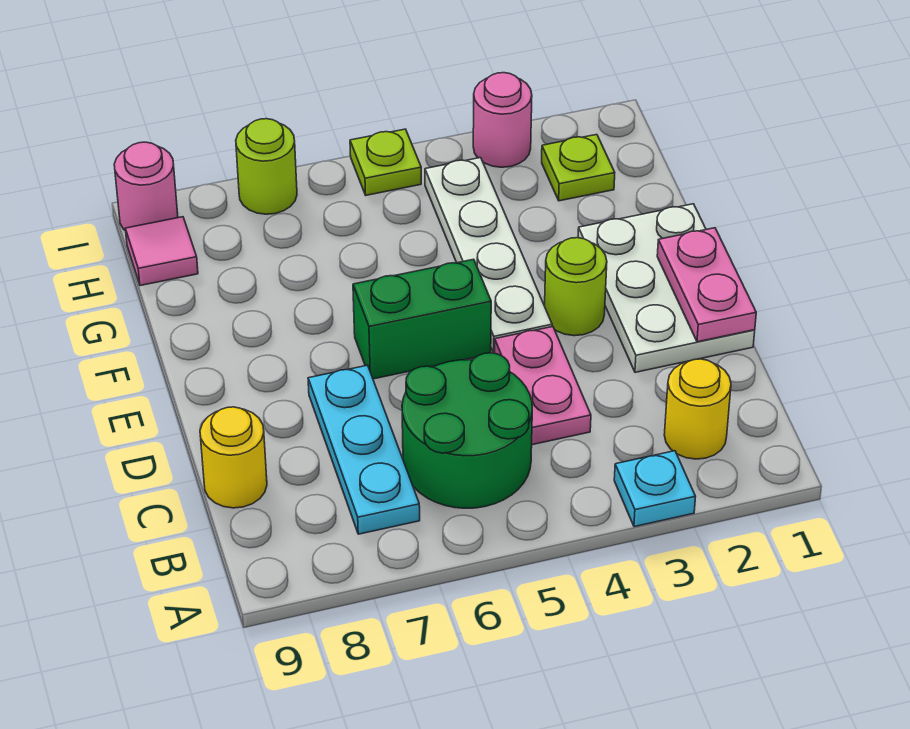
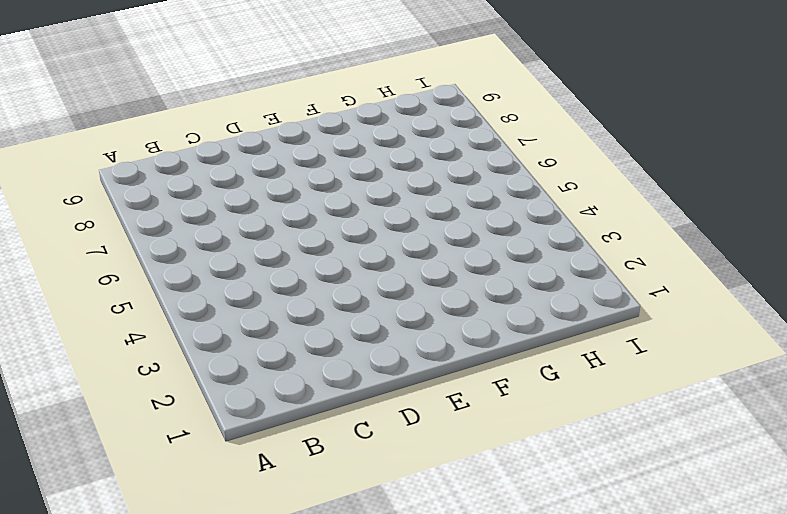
none -> cyan plate A3 level 1
none -> yellow round brick B2 level 1
none -> green round brick B5:C6 level 1

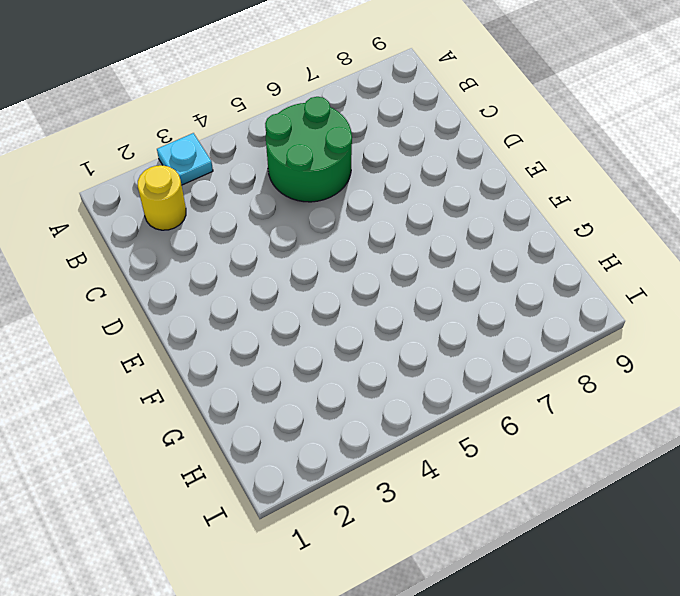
none -> cyan plate B7:D7 level 1
none -> pink plate C4:D4 level 1
none -> yellow round brick C9 level 1

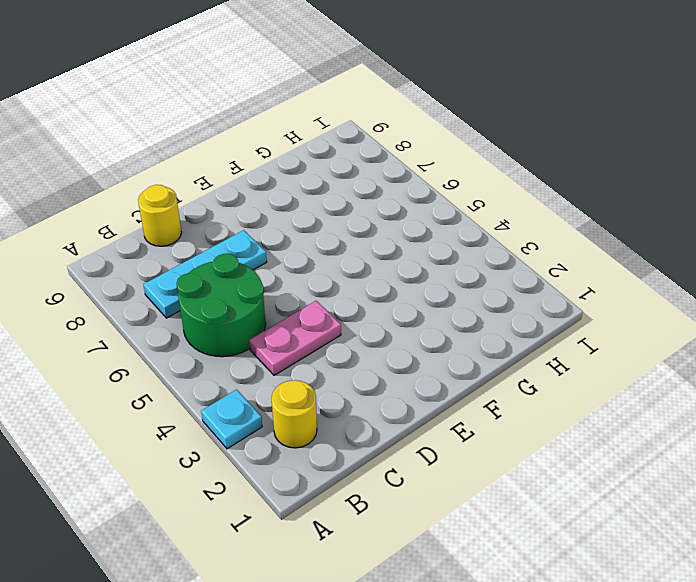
none -> white plate D1:F2 level 1
none -> lime round brick E3 level 1
none -> white plate E4:H4 level 1

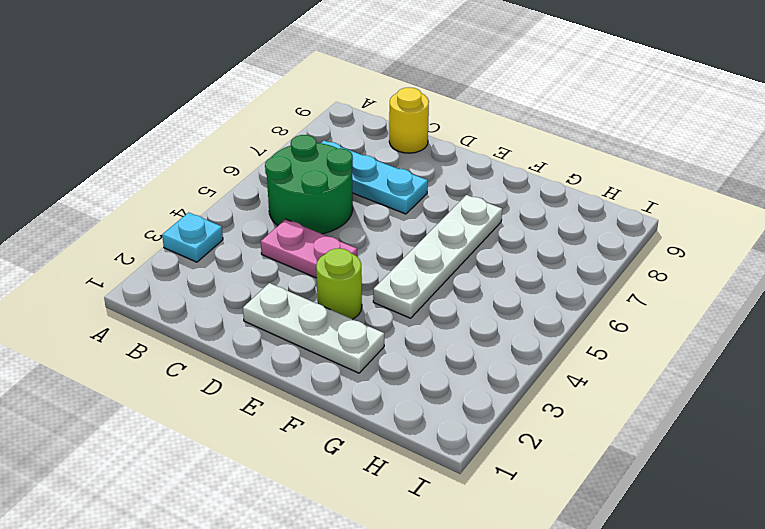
white plate D2:F2 level 1 -> white plate D1:F2 level 1
white plate F4:F7 level 1 -> white plate E4:H4 level 1
none -> yellow round brick B2 level 1
none -> green brick E5:E6 level 1
none -> lime plate H2 level 1

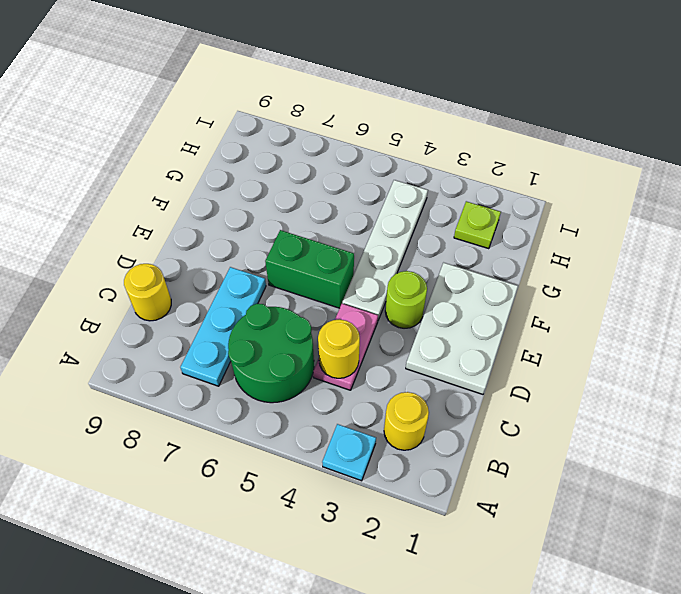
yellow round brick C4 level 2 -> none
none -> pink tile H9 level 1
none -> pink round brick I3 level 1
none -> lime plate I5 level 1

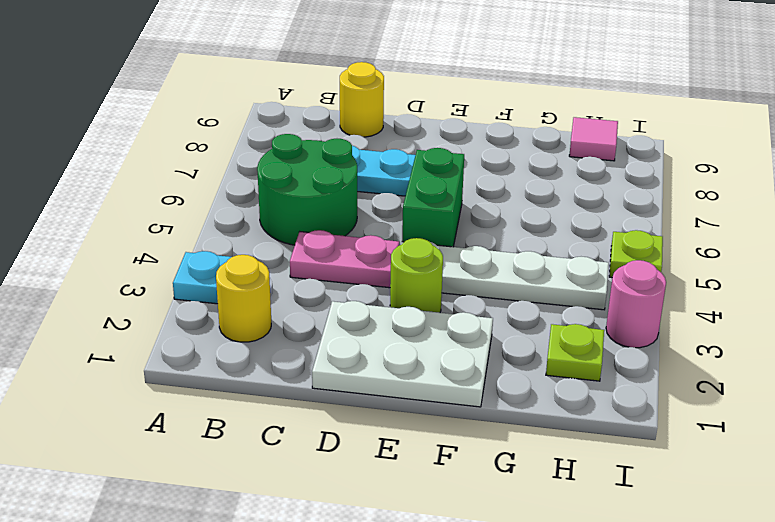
none -> lime round brick I7 level 1
none -> pink round brick I9 level 1
none -> pink plate D1:E1 level 2

